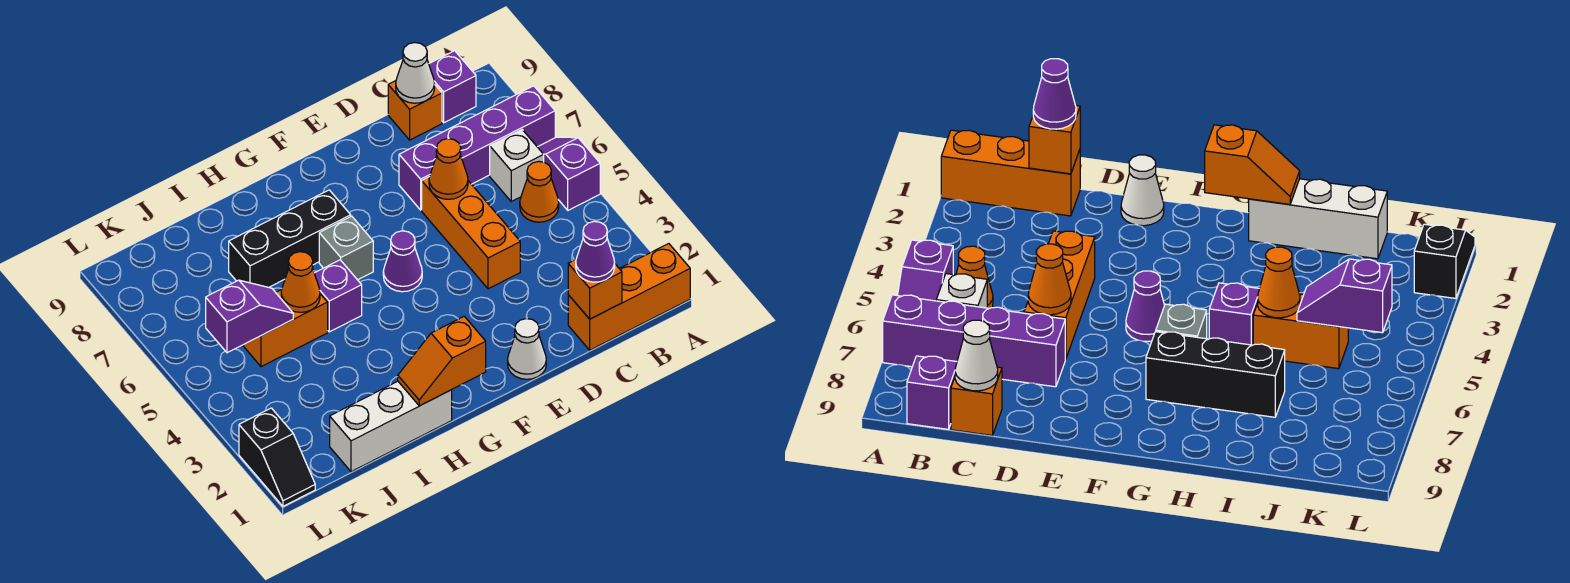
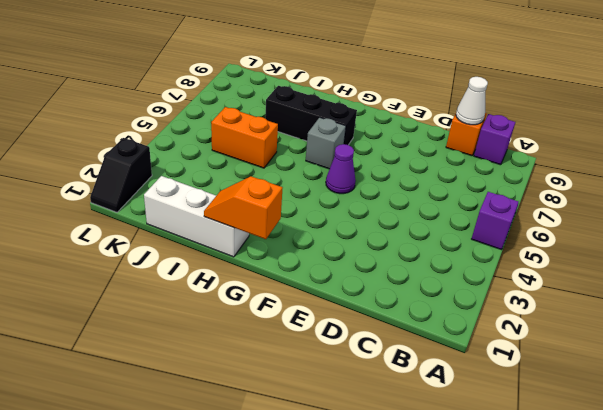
none -> orange brick A1:C1 level 1
none -> purple brick A7:D7 level 1
none -> orange cone B5 level 1

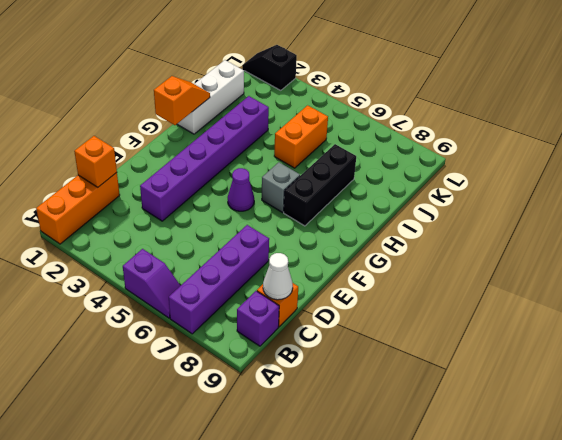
purple brick D3:I3 level 1 -> none
none -> orange cone B5 level 1
none -> white brick B6 level 1
none -> orange brick D4:D6 level 1

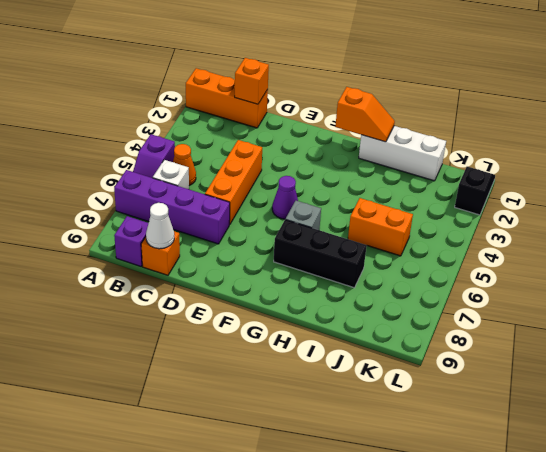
none -> white cone E1 level 1
none -> purple brick H5 level 1
none -> orange cone D6 level 2

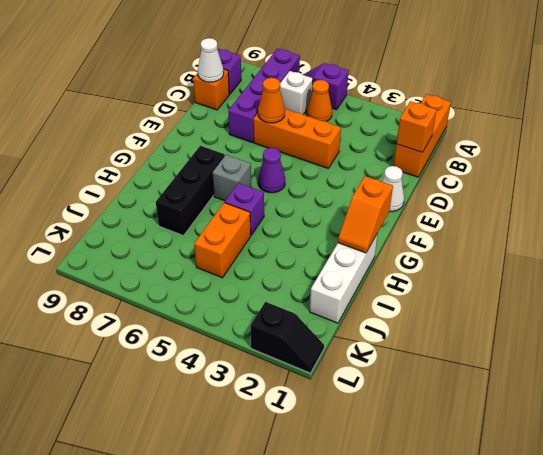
none -> orange cone I5 level 2
none -> purple slope J5:K5 level 2 top K
none -> purple cone C1 level 3

